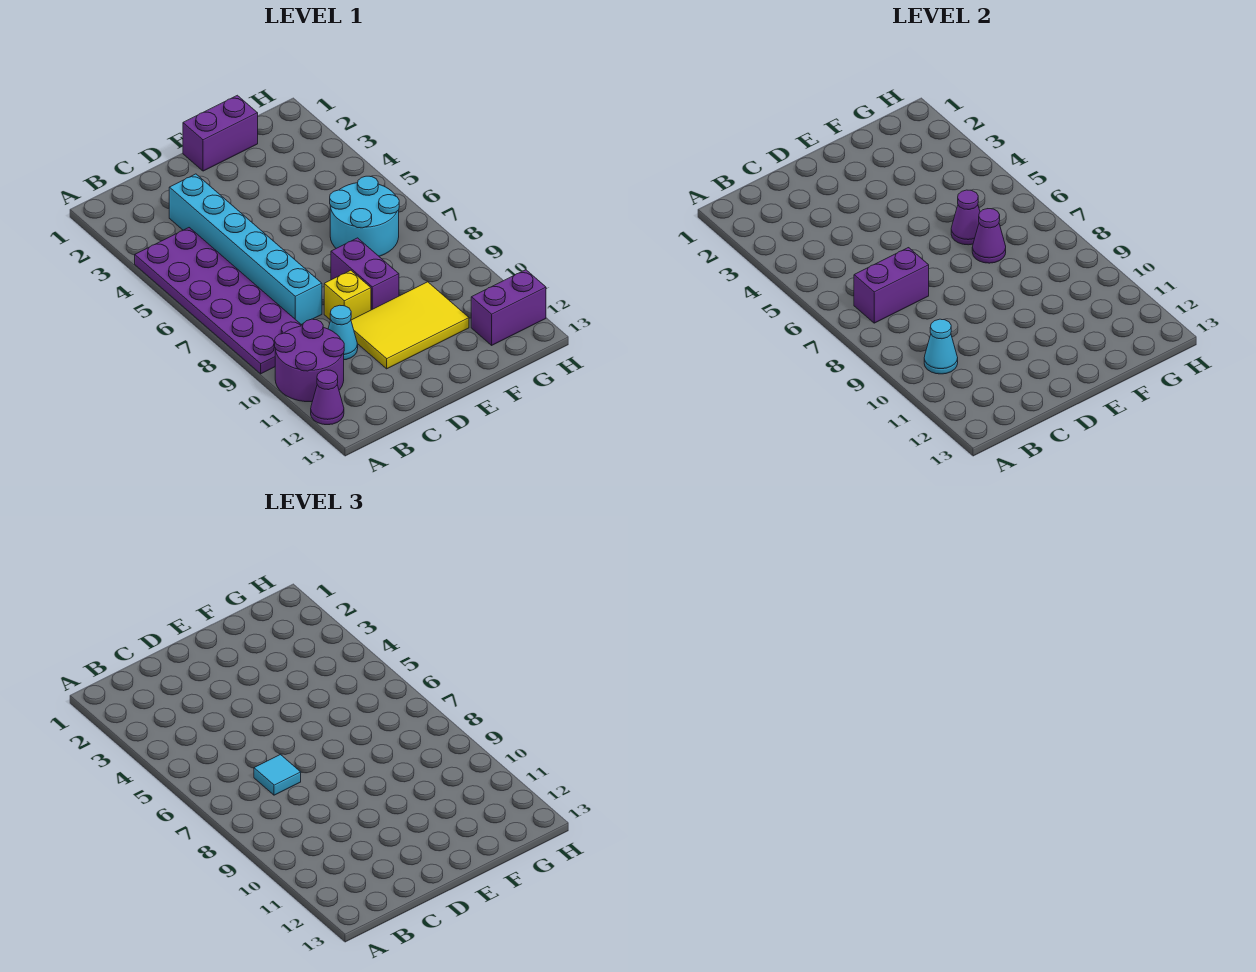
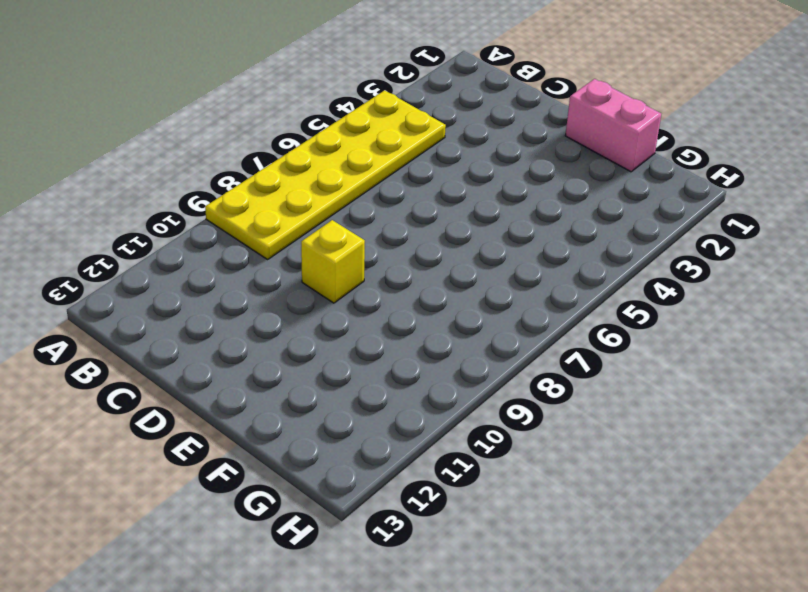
yellow plate A4:B9 level 1 -> purple plate A4:B9 level 1
pink brick E1:F1 level 1 -> purple brick E1:F1 level 1
none -> purple round brick A10:B11 level 1
none -> purple cone A12 level 1
none -> cyan brick C3:C8 level 1

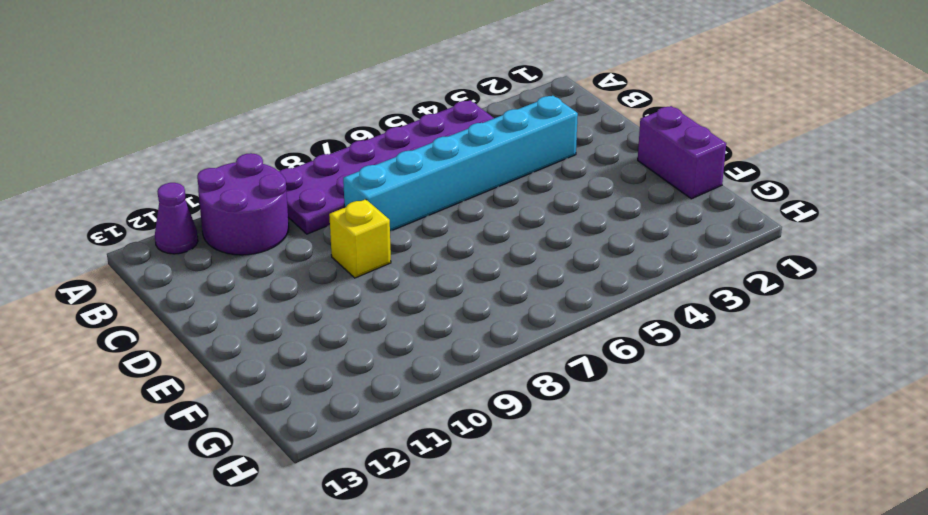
none -> cyan cone C10 level 1
none -> yellow tile D10:F11 level 1
none -> purple brick E8:E9 level 1

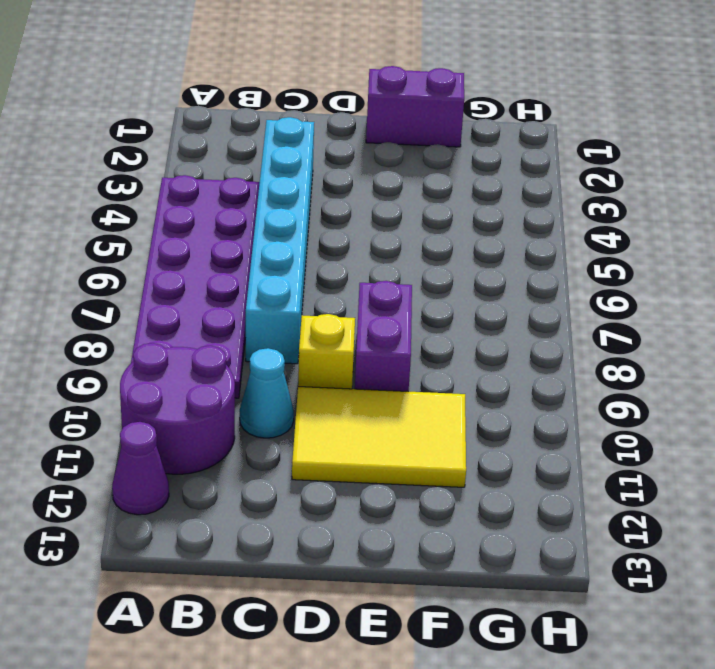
none -> cyan round brick F6:G7 level 1
none -> purple brick G12:H12 level 1
none -> purple brick B7:C7 level 2

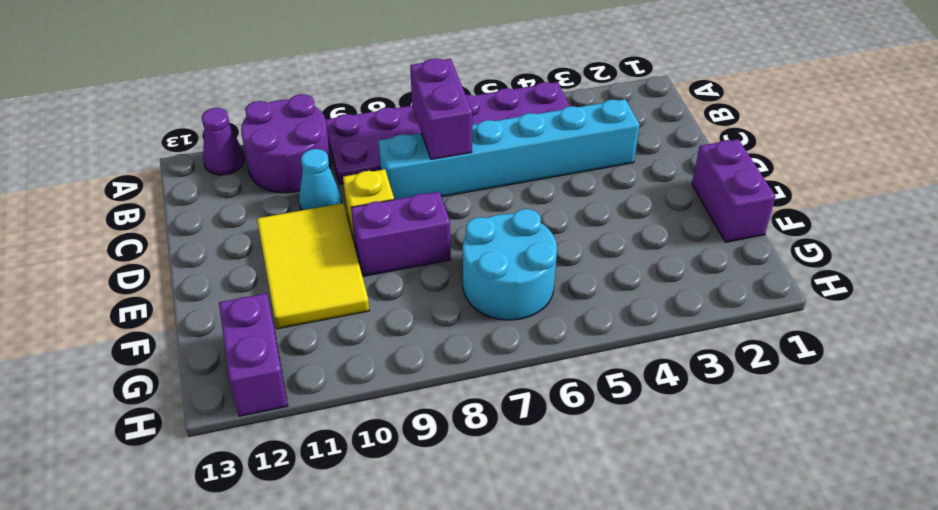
none -> cyan cone B10 level 2
none -> purple cone F6 level 2
none -> purple cone F7 level 2

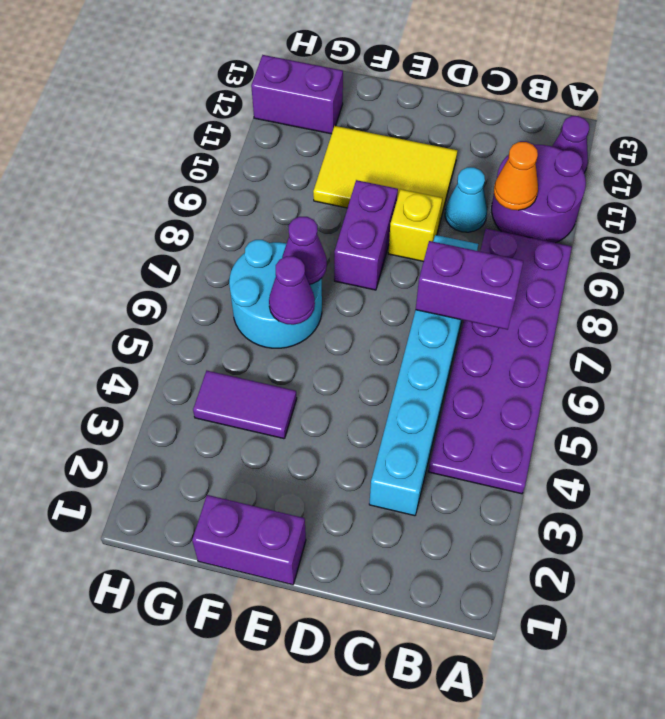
orange cone B10 level 2 -> cyan cone B10 level 2
purple tile F4:G4 level 1 -> none
none -> cyan tile C7 level 3

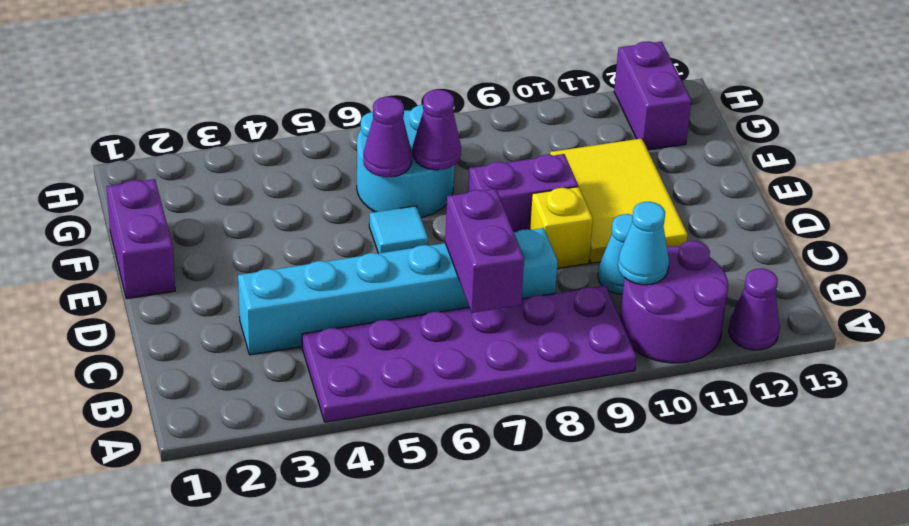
cyan tile E6 level 1 -> cyan tile C7 level 3

